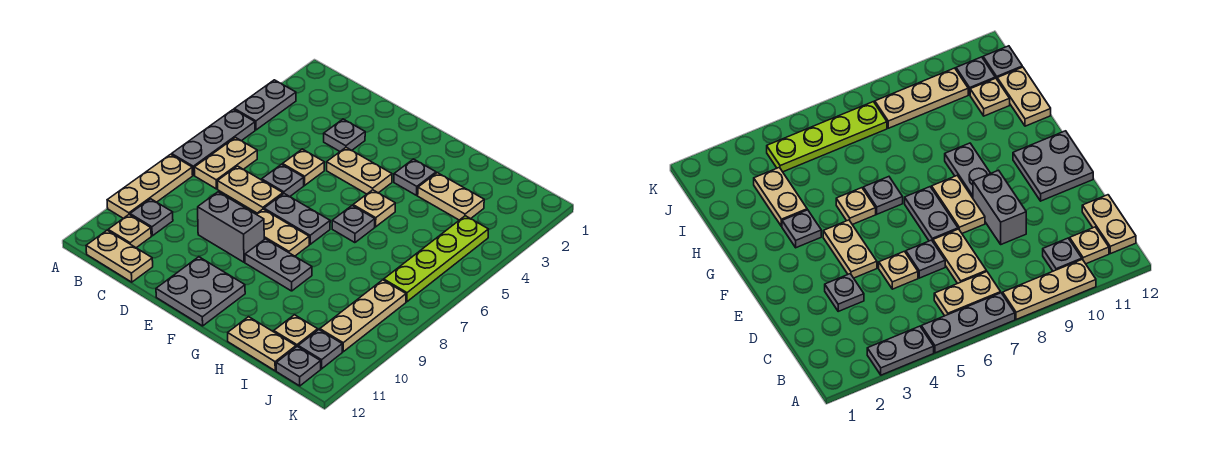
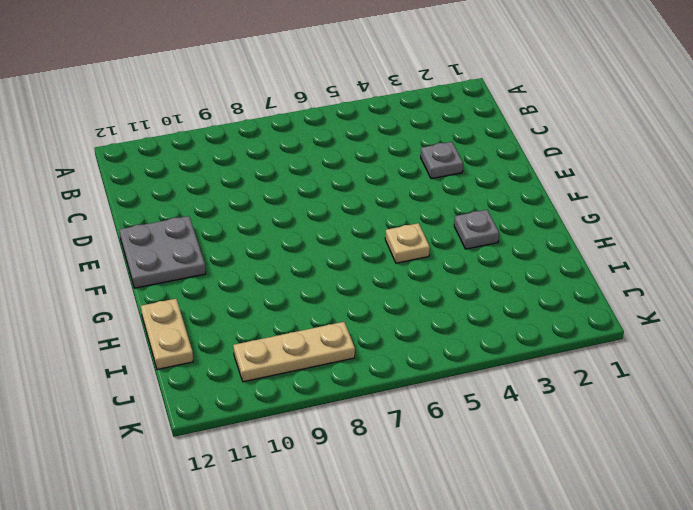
none -> grey plate A3:A4 level 1
none -> grey plate A5:A7 level 1
none -> tan plate A8:A10 level 1

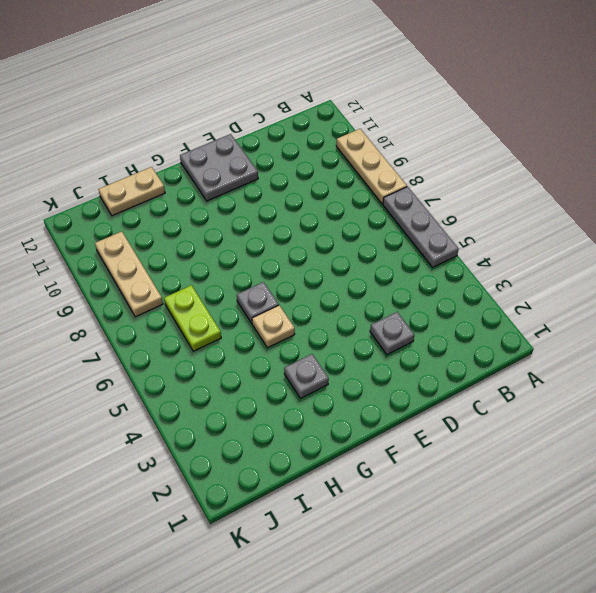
lime plate I6:I7 level 1 -> none
none -> grey plate A3:A4 level 1
none -> tan plate B6:B7 level 1
none -> grey plate B10 level 1

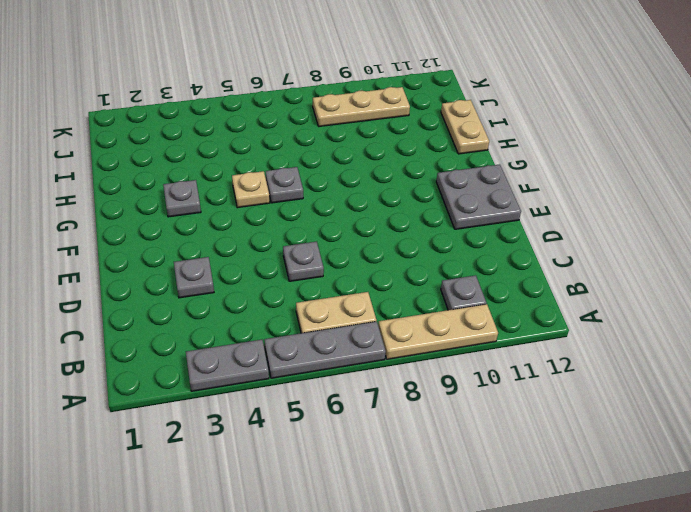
none -> tan plate B11 level 1
none -> tan plate B12:C12 level 1
none -> tan plate C7:D7 level 1

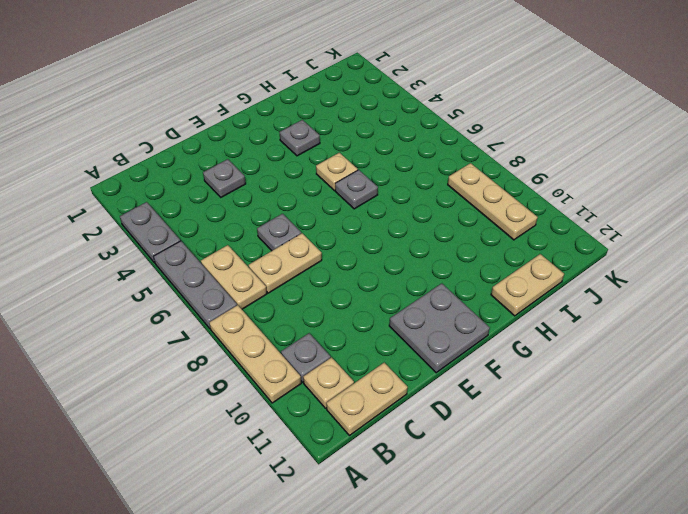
none -> tan plate D5 level 1
none -> grey brick D9:E9 level 1
none -> tan plate E4:F4 level 1

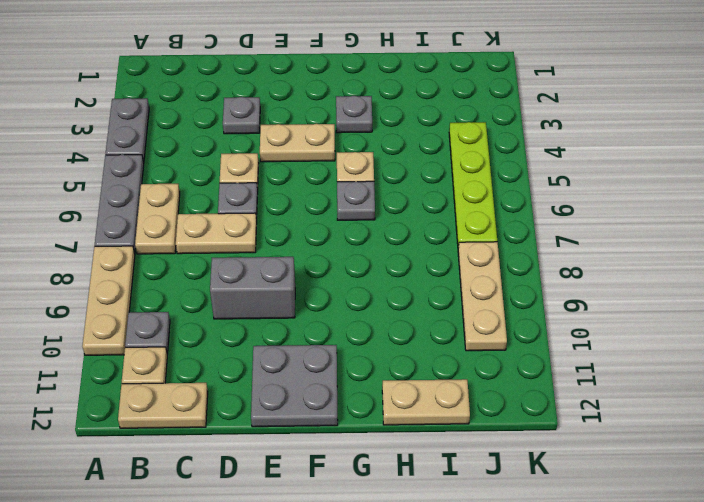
none -> grey plate E7:F7 level 1
none -> tan plate E8:F8 level 1
none -> grey plate F9:G9 level 1

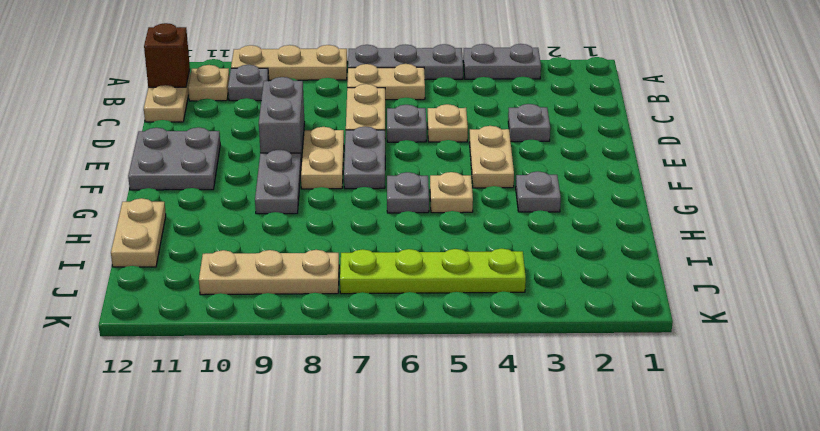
brown brick B12 level 2 -> none
none -> tan plate H3:I3 level 1
none -> tan plate I11 level 1
none -> grey plate J11 level 1

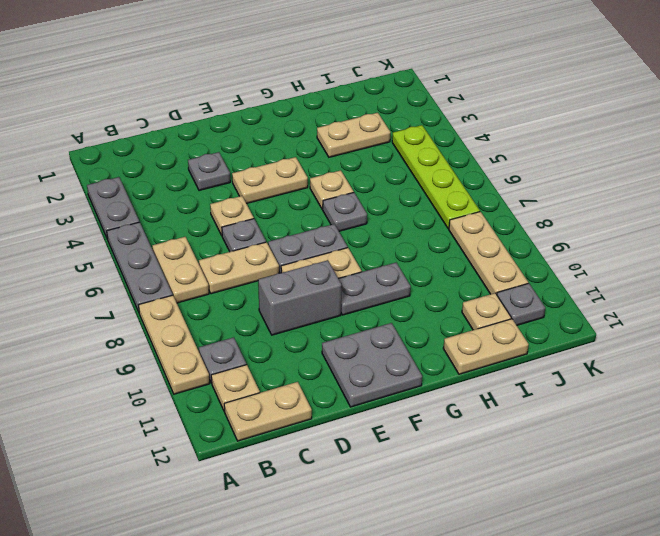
none -> grey plate G3 level 1
none -> grey plate J12 level 1

